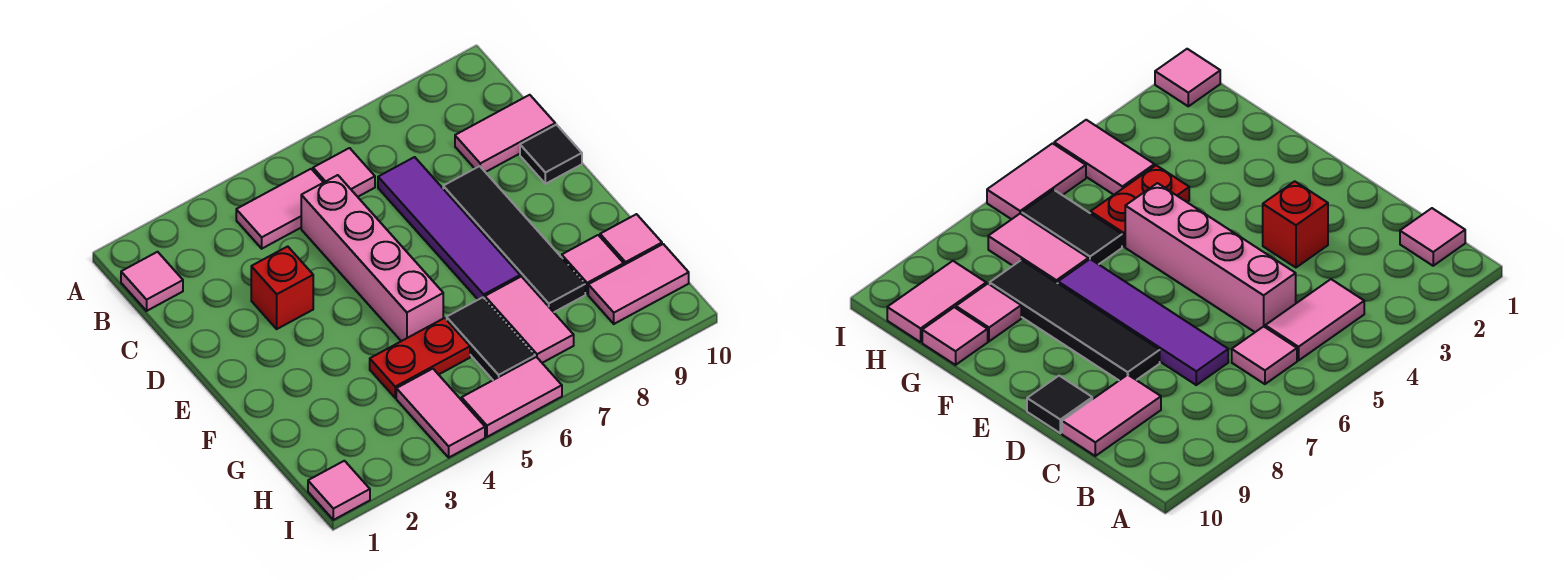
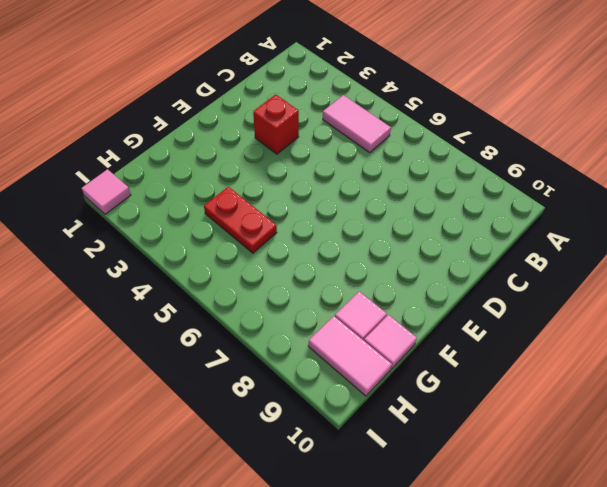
none -> pink tile B1 level 1
none -> pink tile B6 level 1
none -> pink brick C5:F5 level 1

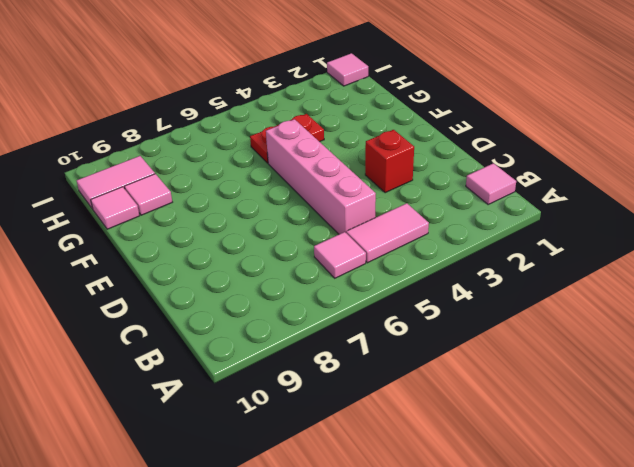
none -> purple tile C7:F7 level 1
none -> pink tile C9:C10 level 1
none -> black tile D8:G8 level 1

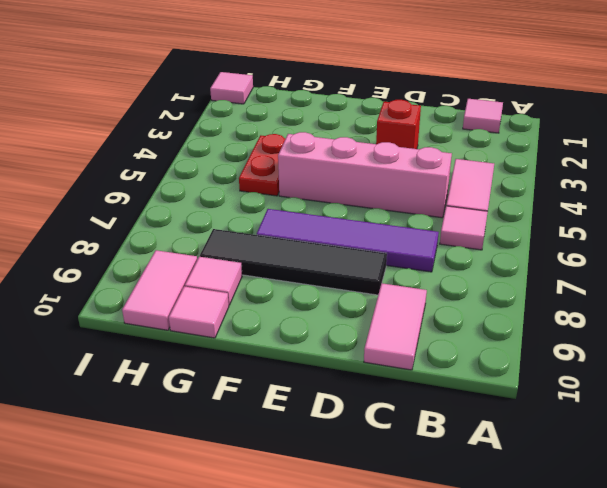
none -> black tile D10 level 1
none -> black tile G6:H6 level 1
none -> pink tile G7:H7 level 1

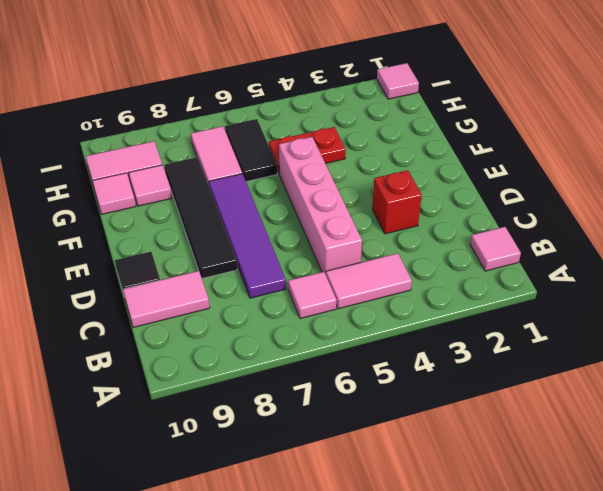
none -> pink tile H4:I4 level 1
none -> pink tile I5:I6 level 1

